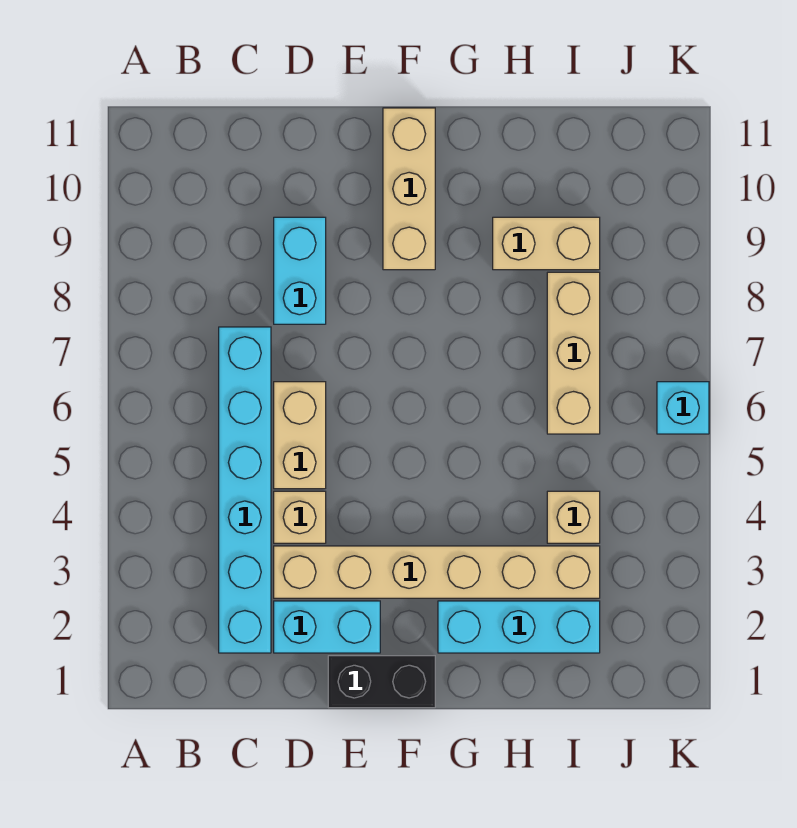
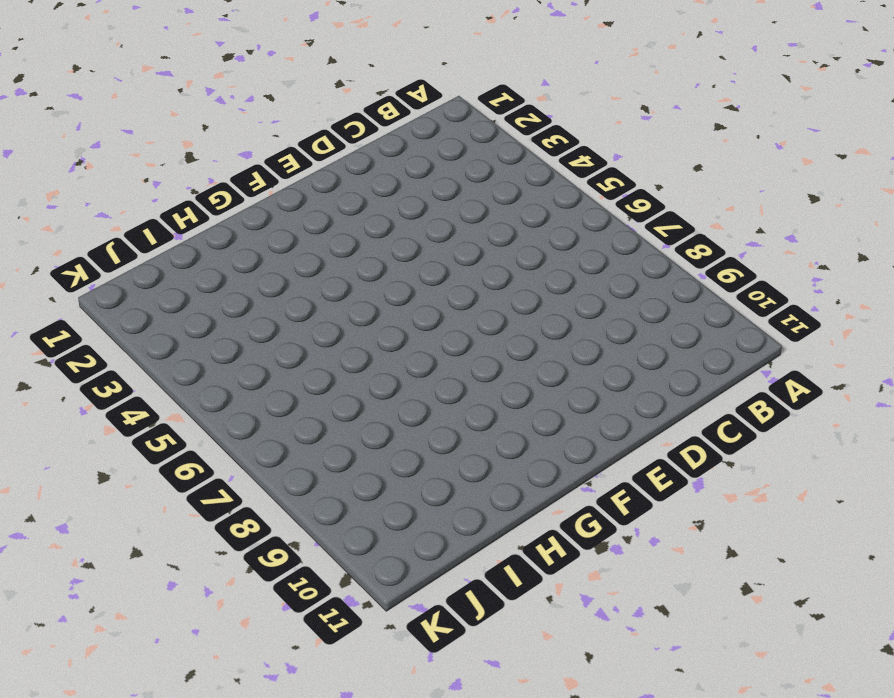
none -> cyan brick C2:C7 level 1
none -> cyan brick D2:E2 level 1
none -> tan brick D3:I3 level 1

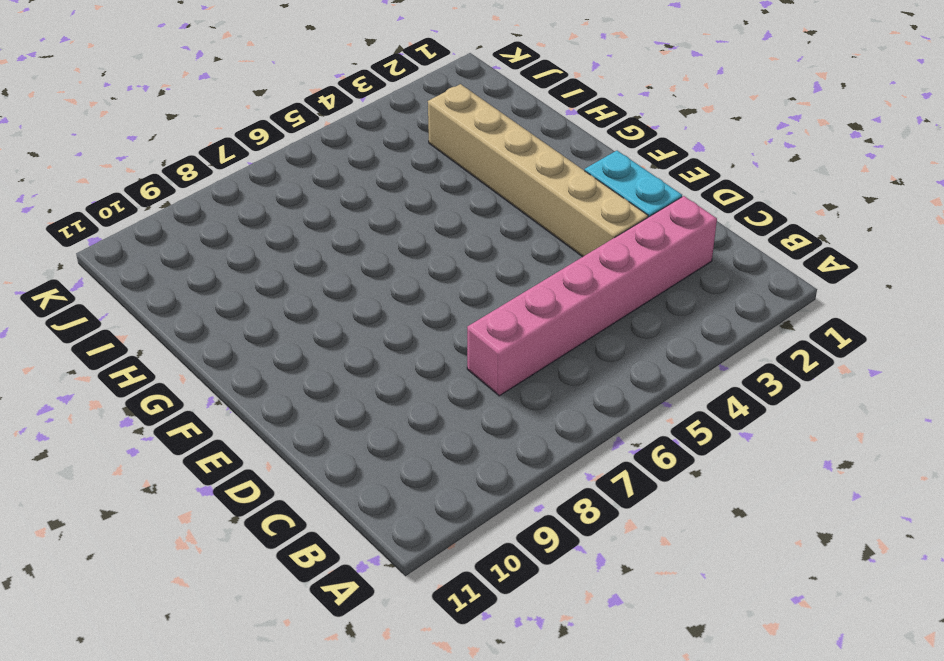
pink brick C2:C7 level 1 -> cyan brick C2:C7 level 1
none -> tan brick D4 level 1
none -> tan brick D5:D6 level 1
none -> cyan brick D8:D9 level 1

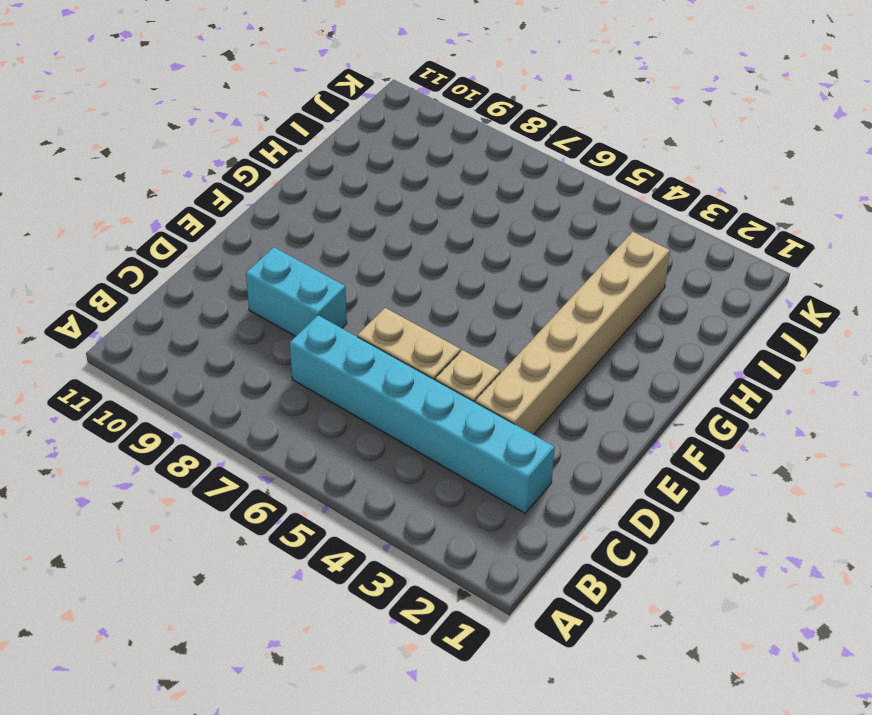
none -> cyan brick D2:E2 level 1
none -> black brick E1:F1 level 1
none -> tan brick F9:F11 level 1

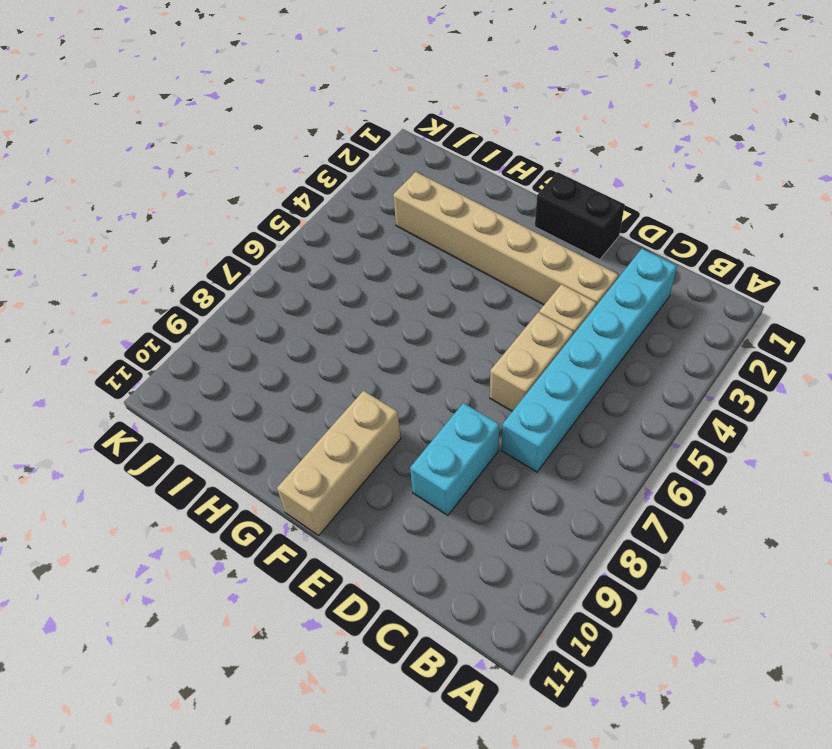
none -> cyan brick D2:E2 level 1
none -> cyan brick G2:I2 level 1
none -> tan brick H9:I9 level 1

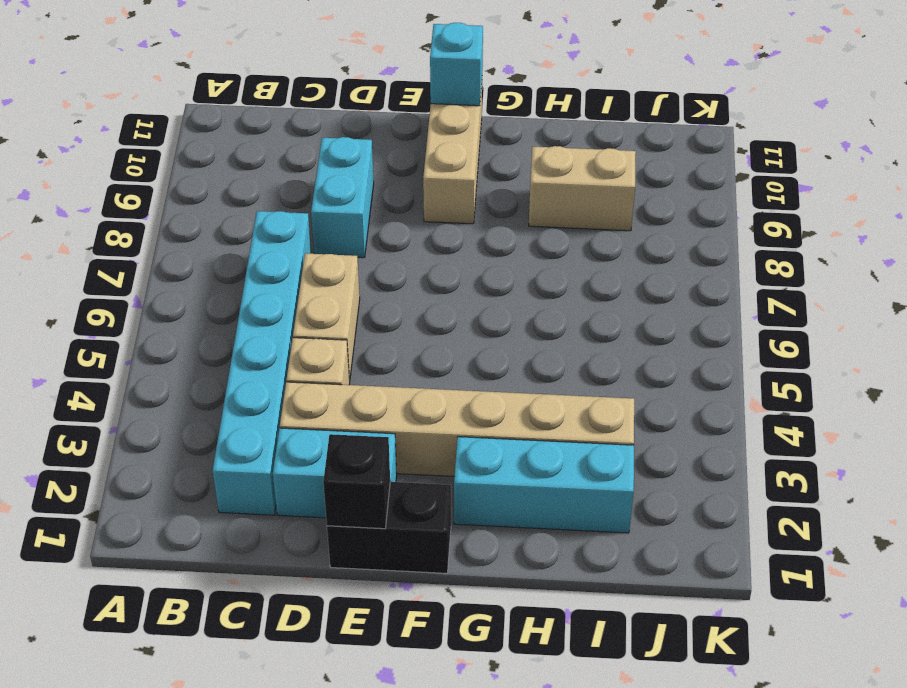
black brick E1 level 2 -> none
cyan brick F11 level 2 -> cyan brick K6 level 1
none -> tan brick I4 level 1
none -> tan brick I6:I8 level 1

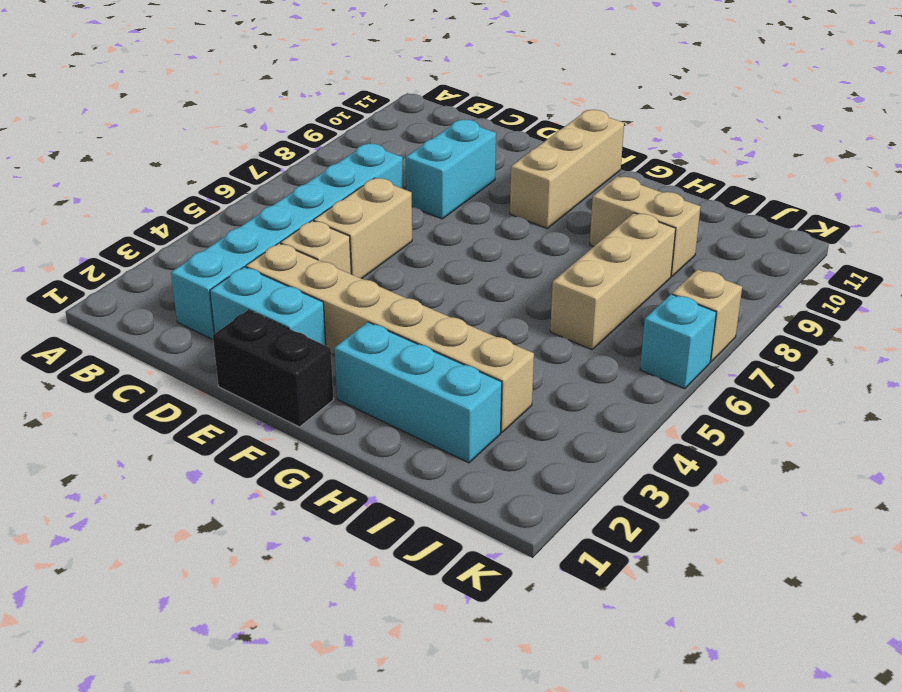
tan brick K7 level 1 -> tan brick I4 level 1

